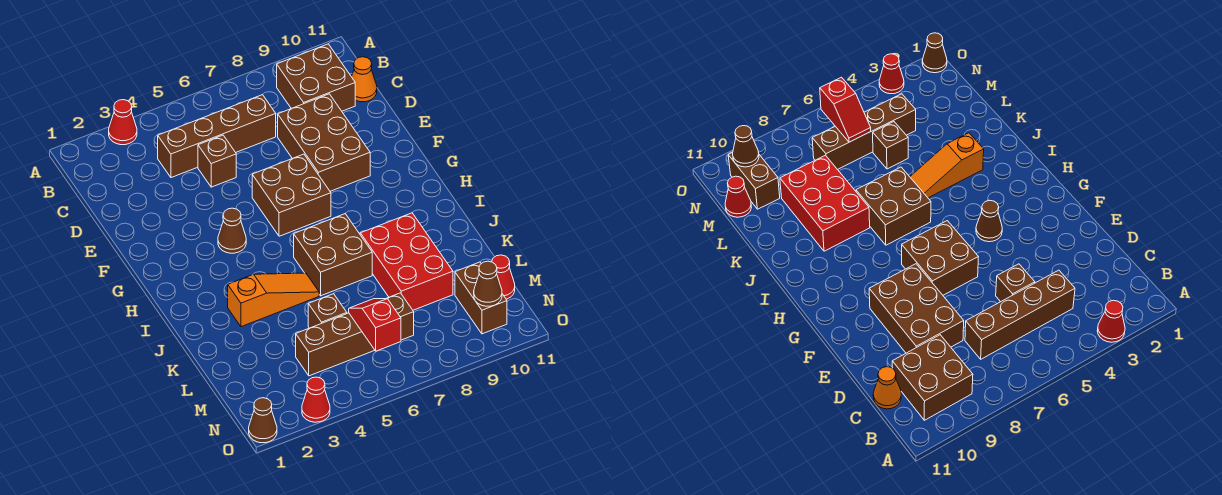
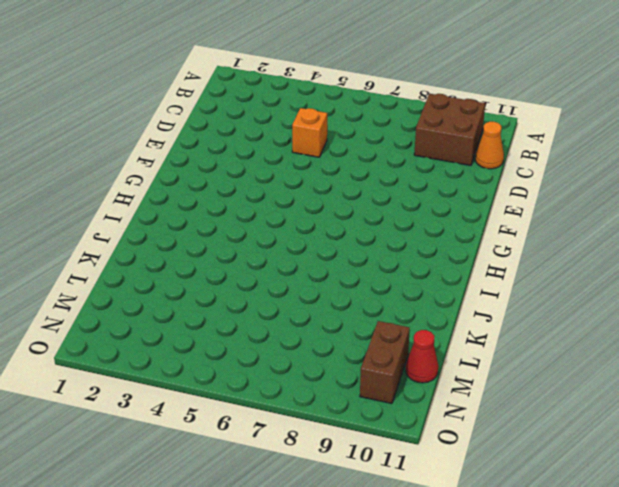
orange brick D5 level 1 -> brown brick D5 level 1
none -> red cone A3 level 1
none -> brown brick C4:C7 level 1
none -> brown brick D8:F9 level 1

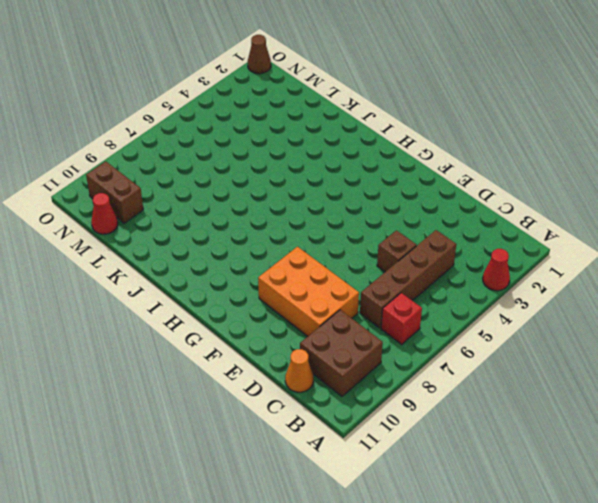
red brick B7 level 1 -> none
orange brick D8:F9 level 1 -> brown brick D8:F9 level 1
none -> brown brick F6:G7 level 1
none -> brown cone G4 level 1
none -> brown brick I6:J7 level 1

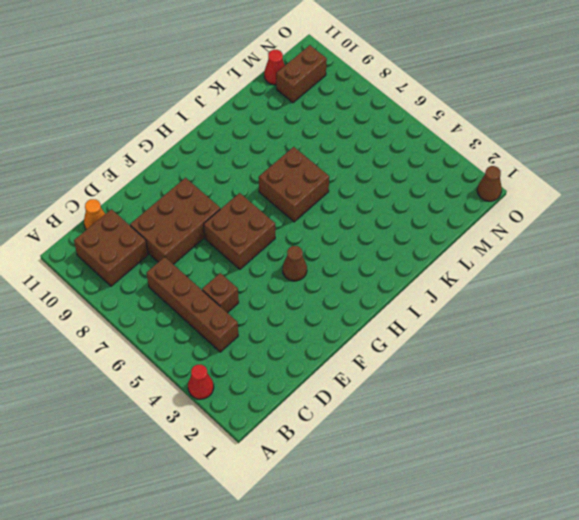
none -> orange slope J3:J5 level 1 top 3
none -> red brick J8:L9 level 1
none -> brown brick L5 level 1

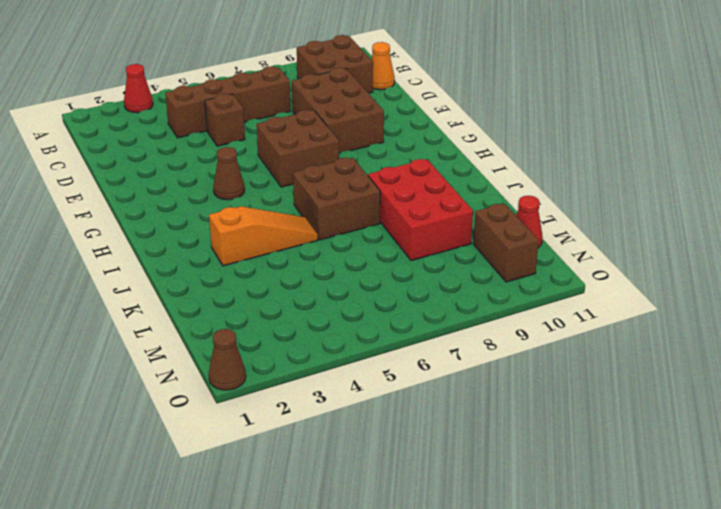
none -> brown brick L5 level 1
none -> brown brick M4:M7 level 1
none -> red cone O3 level 1

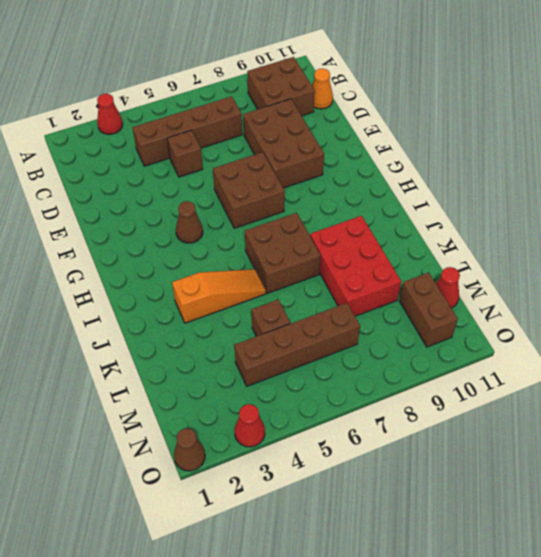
none -> red slope M6:N6 level 2 top N
none -> brown cone N10 level 2

